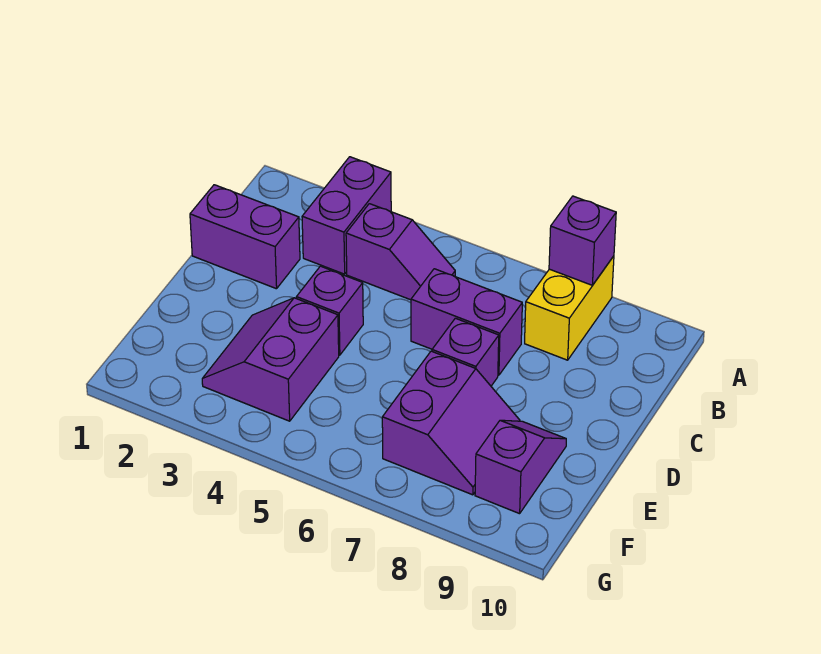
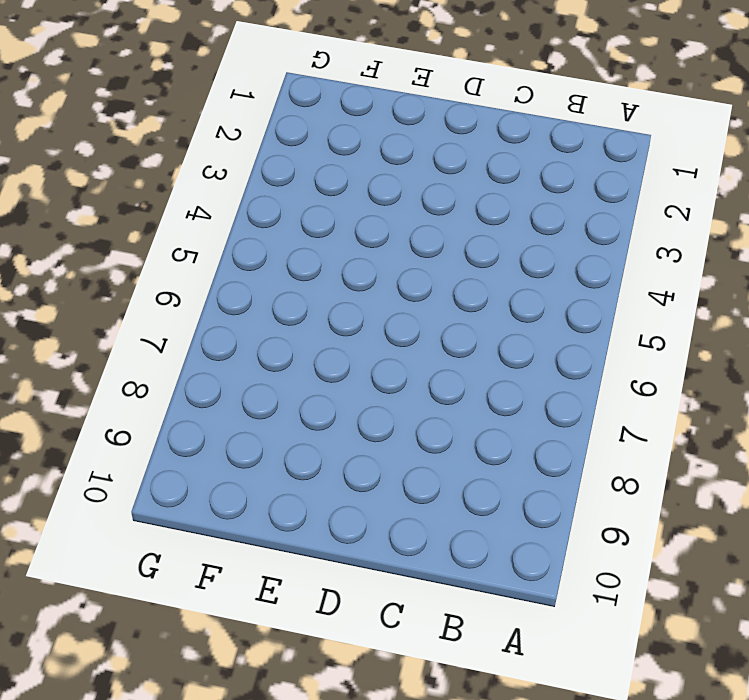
none -> purple brick A3:B3 level 1
none -> yellow brick A8:B8 level 1

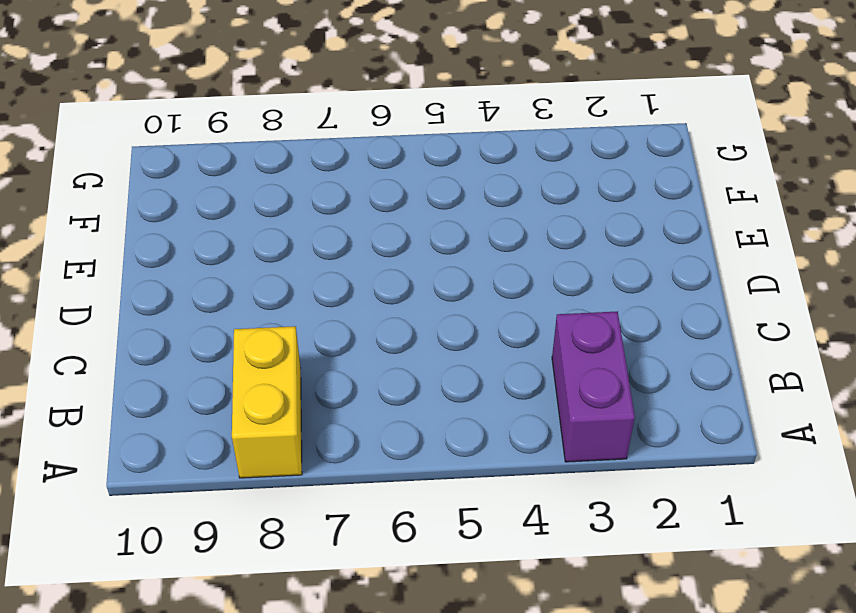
none -> purple slope B4:B5 level 1 top 4
none -> purple brick C1:C2 level 1

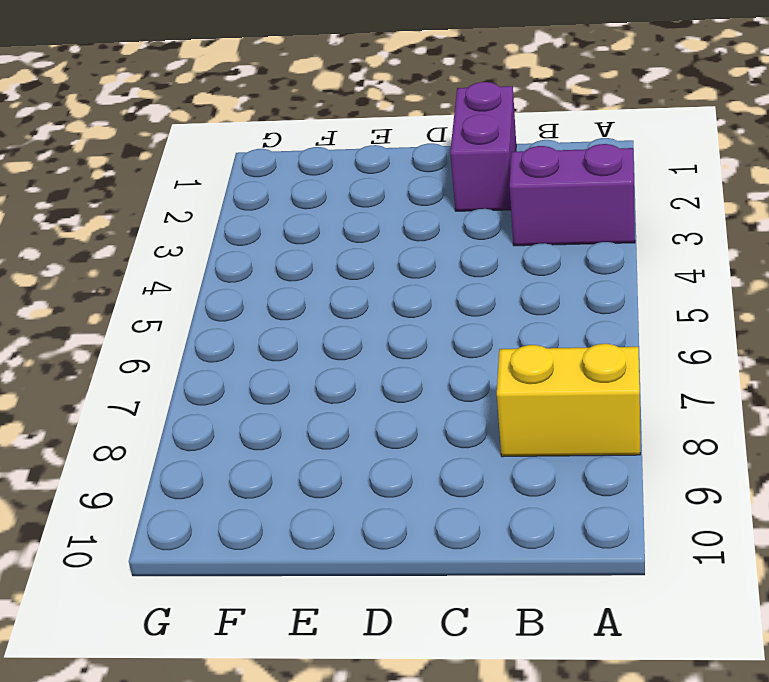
none -> purple slope B4:B5 level 1 top 4
none -> purple brick C6:C7 level 1

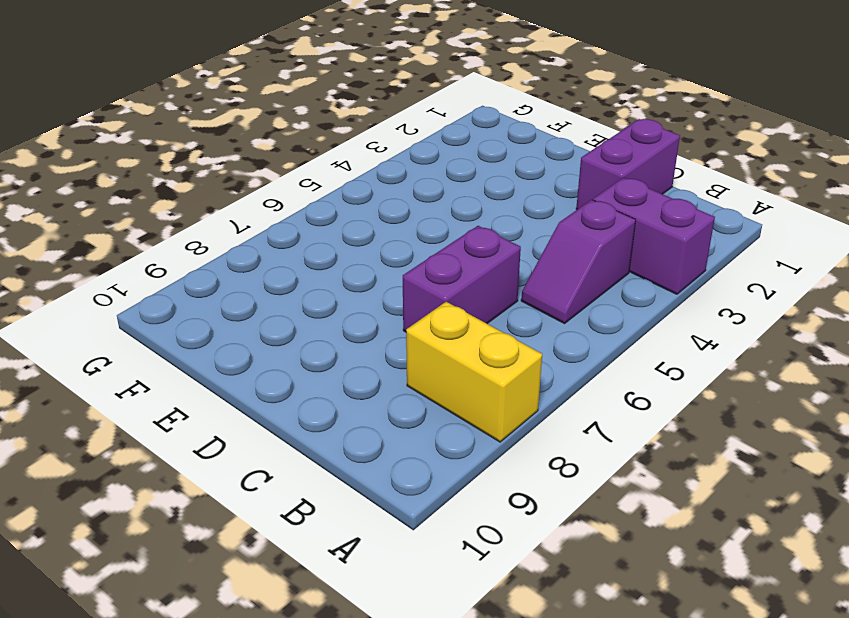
none -> purple brick D4 level 1
none -> purple brick D7 level 1

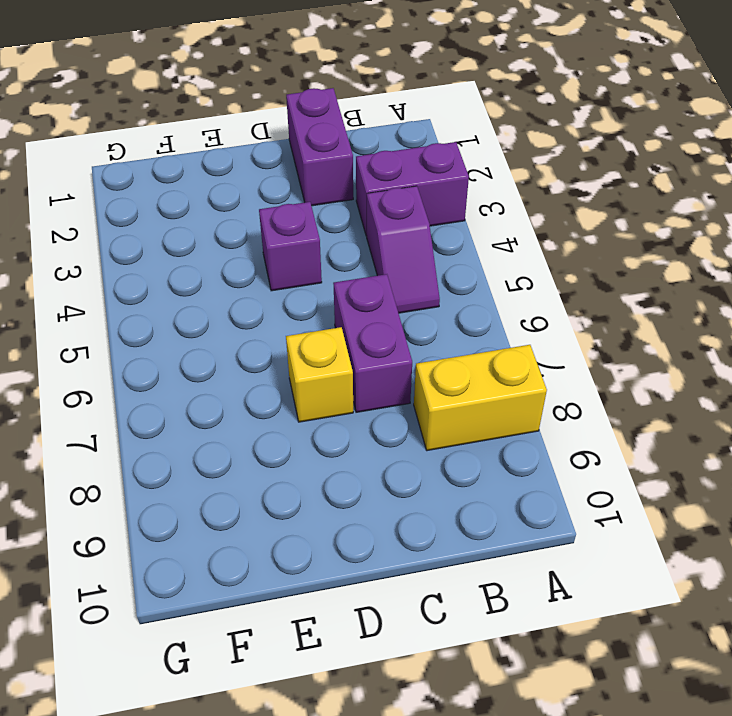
yellow brick D7 level 1 -> purple brick D7 level 1
none -> purple slope E3:F4 level 1 top 4
none -> purple slope E7:F8 level 1 top 7

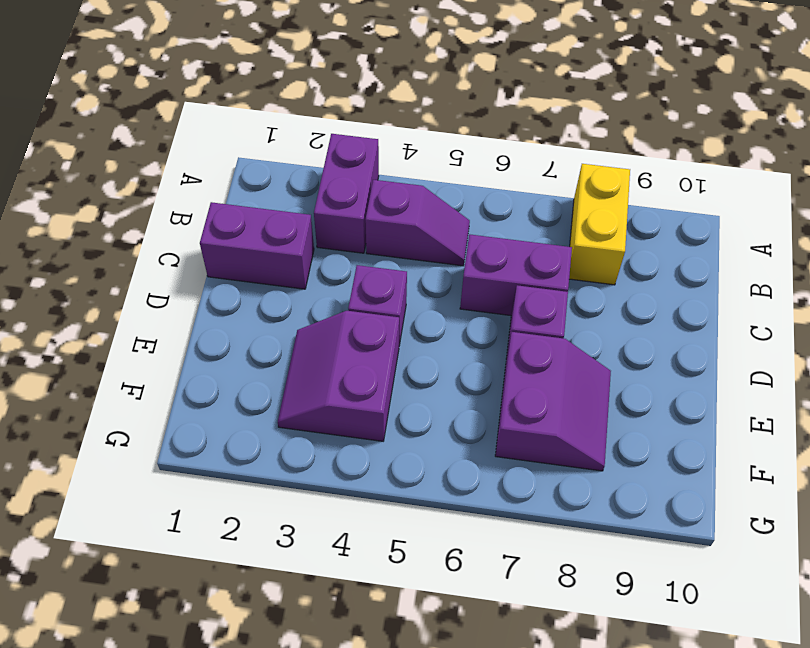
none -> purple slope E9:F9 level 1 top F
none -> purple brick A8 level 2

